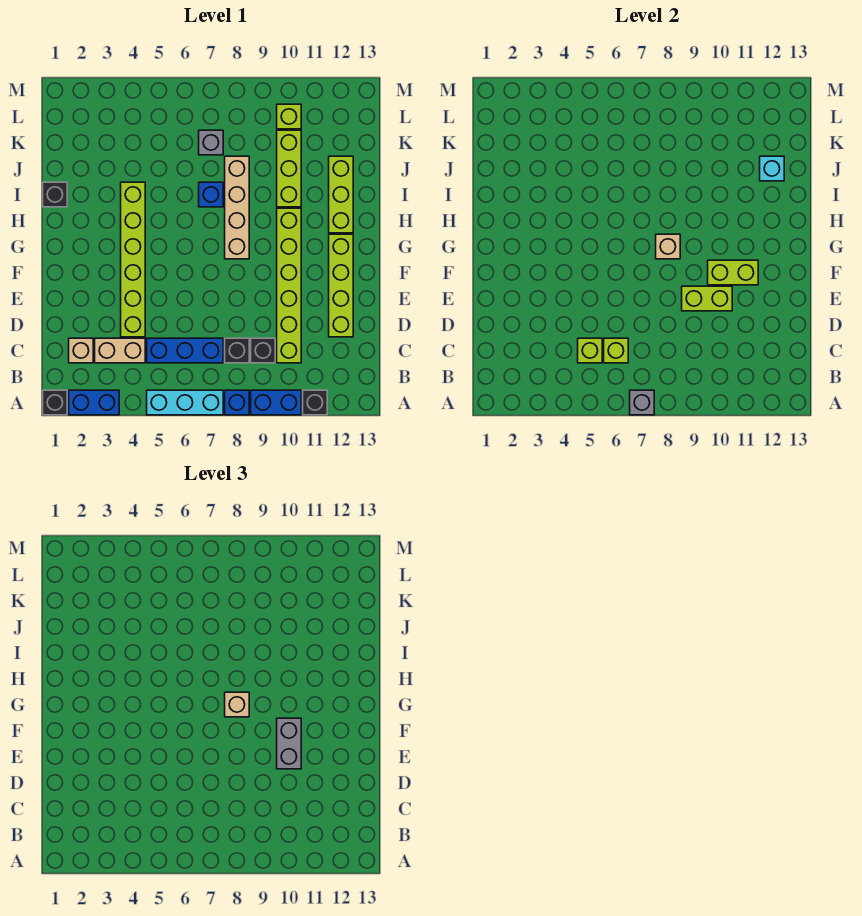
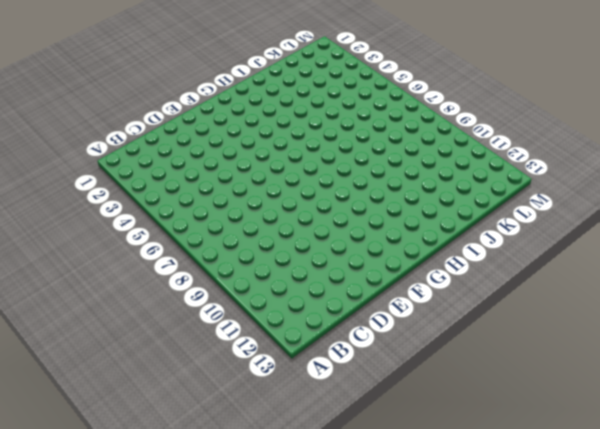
none -> black brick A1 level 1
none -> blue brick A2:A3 level 1
none -> cyan brick A5:A7 level 1
none -> blue brick A8 level 1

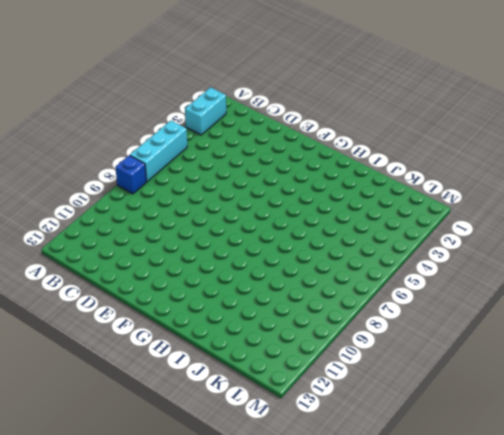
cyan brick A2:A3 level 1 -> blue brick A2:A3 level 1
none -> black brick A1 level 1
none -> blue brick A9:A10 level 1
none -> black brick A11 level 1
none -> tan brick C2 level 1

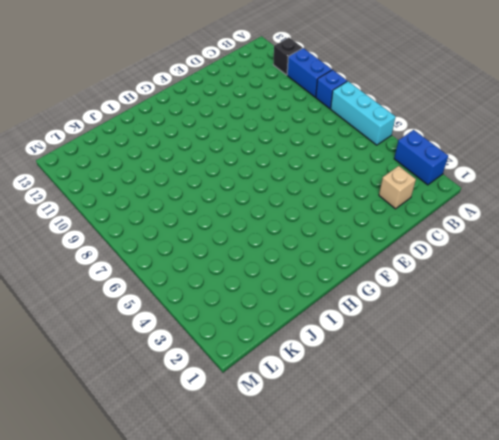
none -> black brick A1 level 1
none -> tan brick C3:C4 level 1
none -> blue brick C5:C7 level 1
none -> black brick C8 level 1

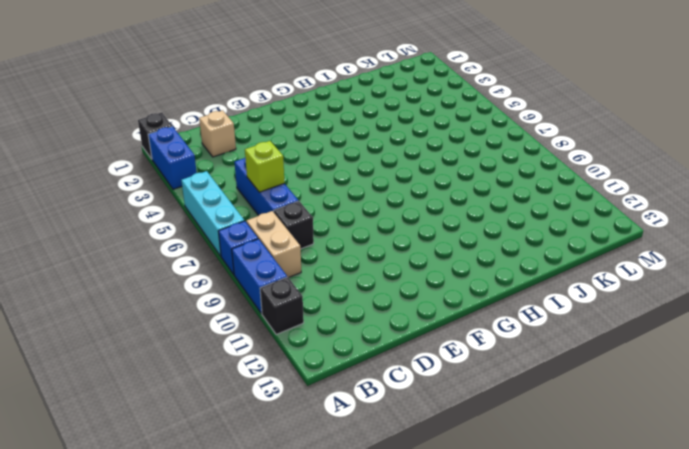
tan brick B8:B9 level 1 -> tan brick C3:C4 level 1
none -> black brick C9 level 1
none -> lime brick C10:H10 level 1
none -> lime brick D4:I4 level 1
none -> lime brick D12:G12 level 1

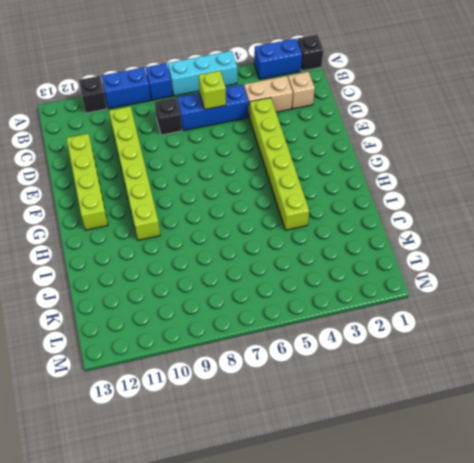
none -> black brick C9 level 1
none -> tan brick G8:J8 level 1
none -> lime brick H12:J12 level 1
none -> black brick I1 level 1

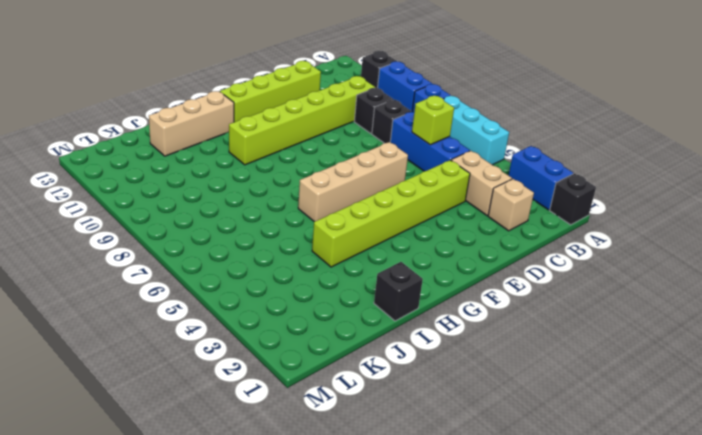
tan brick E6:H6 level 1 -> tan brick G8:J8 level 1
tan brick H12:J12 level 1 -> lime brick H12:J12 level 1
none -> blue brick I7 level 1
none -> lime brick I10:K10 level 1
none -> grey brick K7 level 1
none -> lime brick L10 level 1

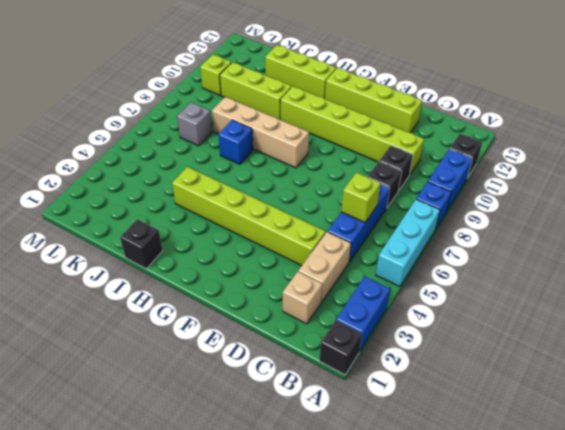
none -> grey brick A7 level 2
none -> lime brick C5 level 2
none -> lime brick E9:E10 level 2
none -> lime brick F10:F11 level 2

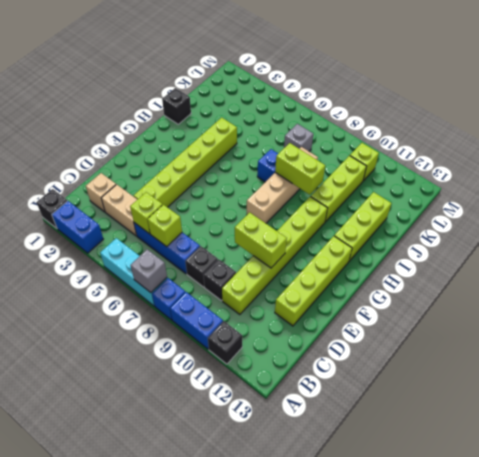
lime brick I8:I9 level 2 -> lime brick F10:F11 level 2
none -> tan brick G8 level 2
none -> cyan brick J12 level 2
none -> grey brick E10:F10 level 3
none -> tan brick G8 level 3

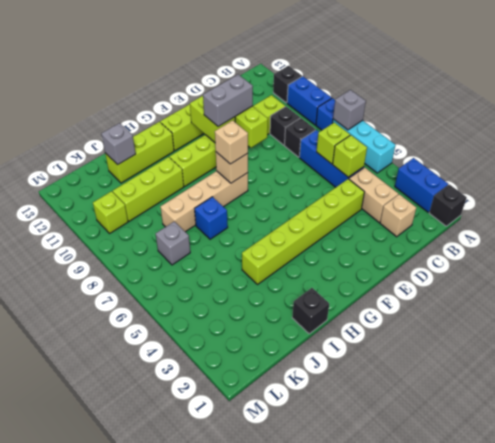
grey brick J12 level 2 -> cyan brick J12 level 2

